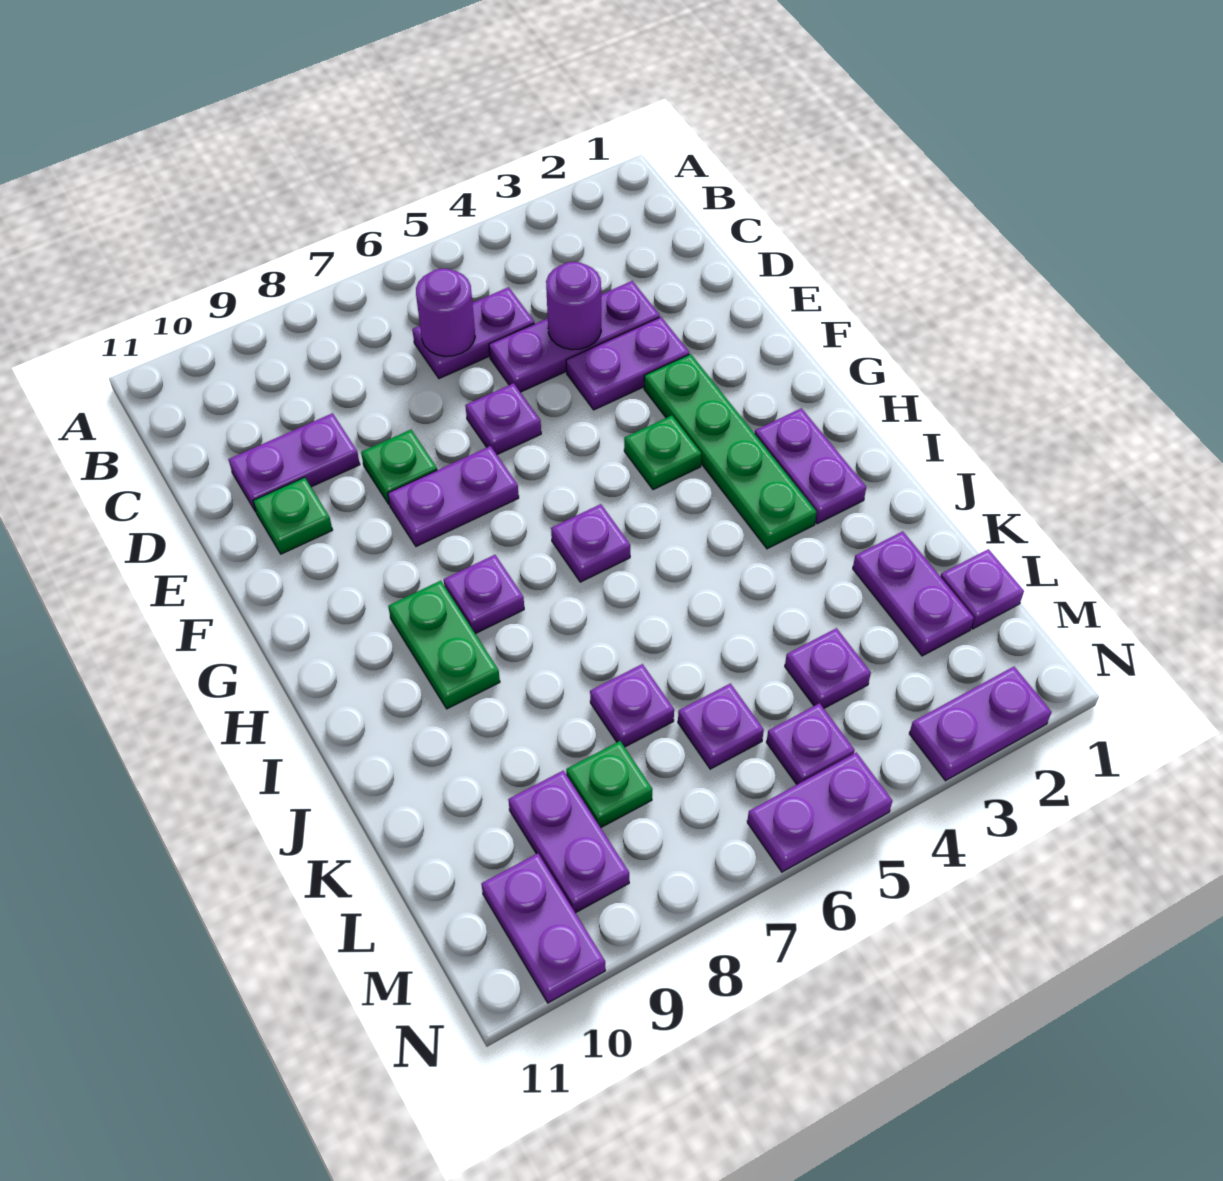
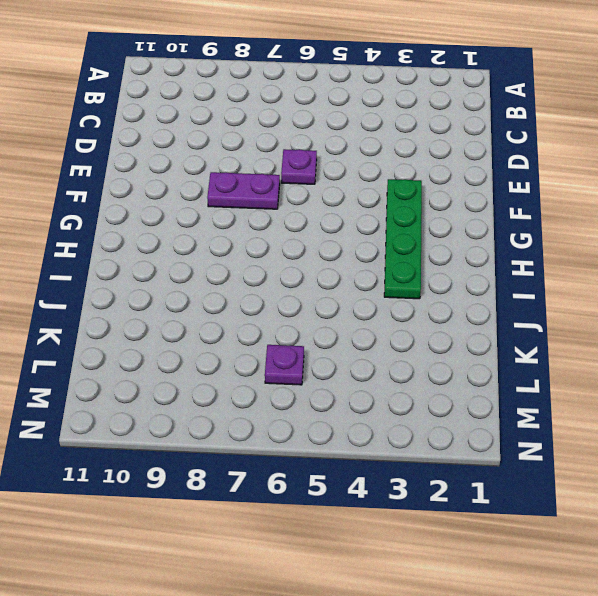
none -> purple plate C5:C6 level 1
none -> purple plate D3:D5 level 1
none -> purple plate D9:D10 level 1

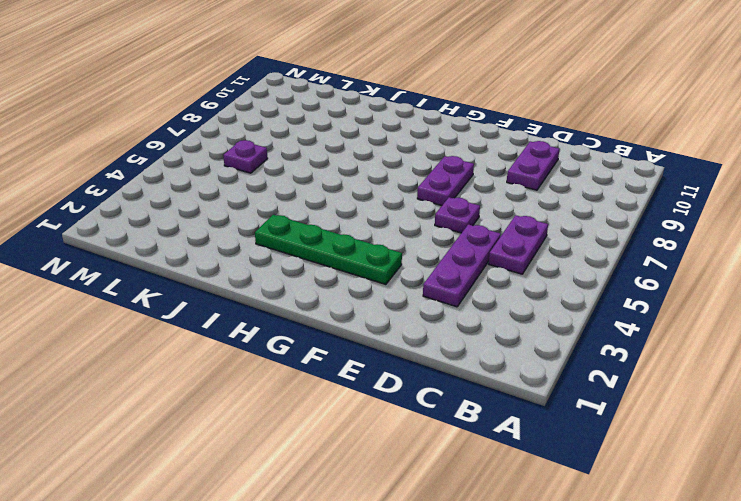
none -> purple plate E3:E4 level 1
none -> green plate E8 level 1
none -> green plate E10 level 1

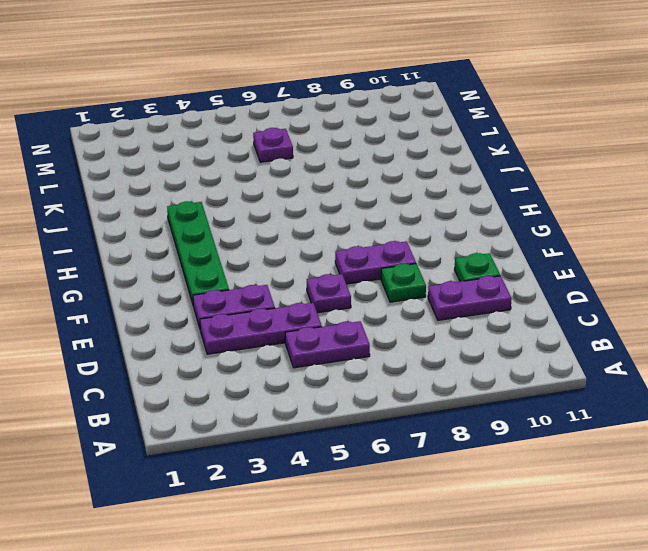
none -> green plate G4 level 1
none -> purple plate H2:I2 level 1
none -> purple plate H6 level 1

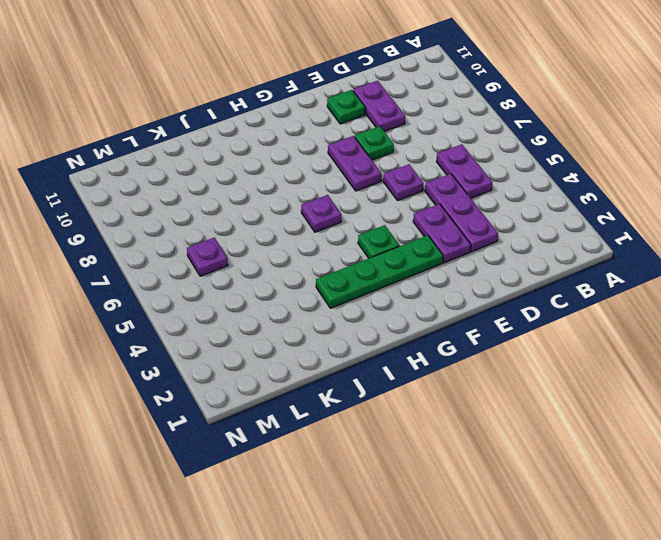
none -> purple plate H2:I2 level 1
none -> purple plate H8 level 1
none -> green plate H9:I9 level 1

